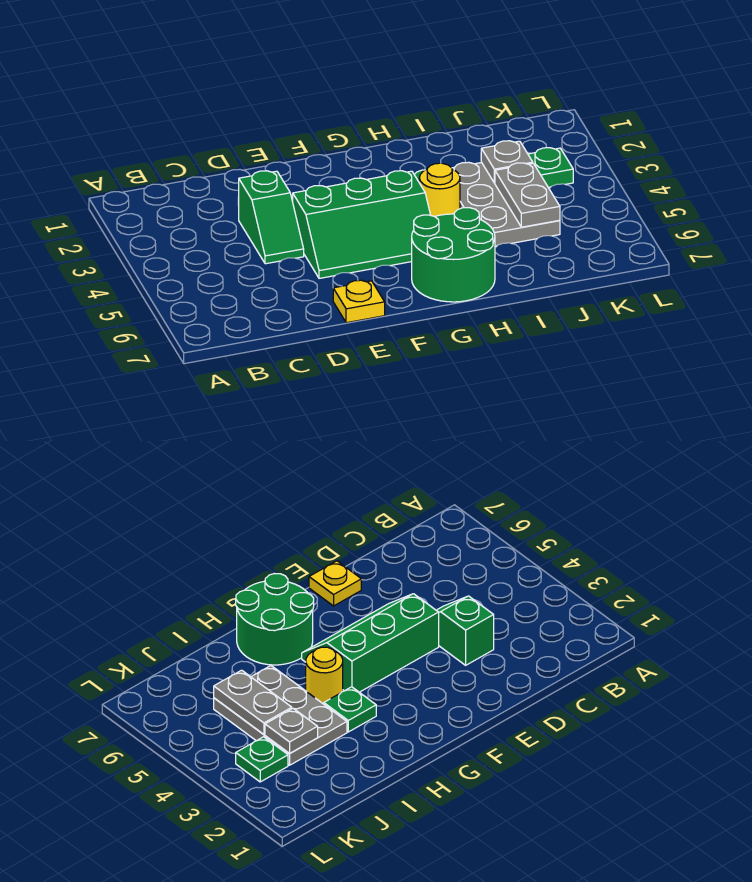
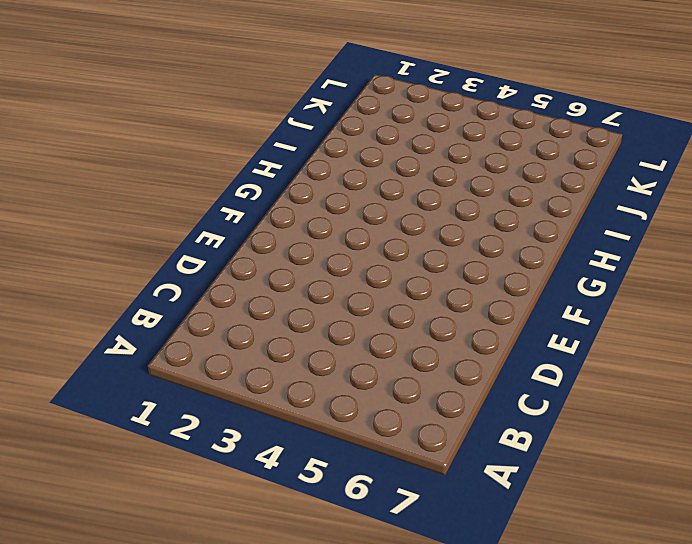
none -> green slope D3:D4 level 1 top 3
none -> green slope E4:G5 level 1 top 4

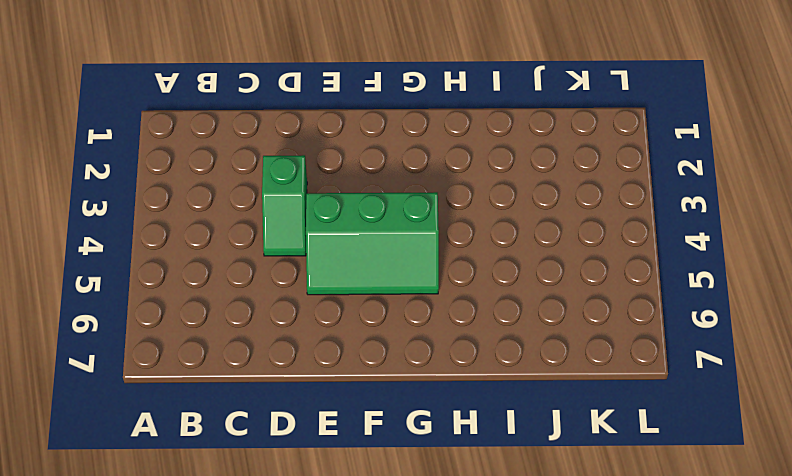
none -> yellow plate E7 level 1
none -> green round brick G6:H7 level 1

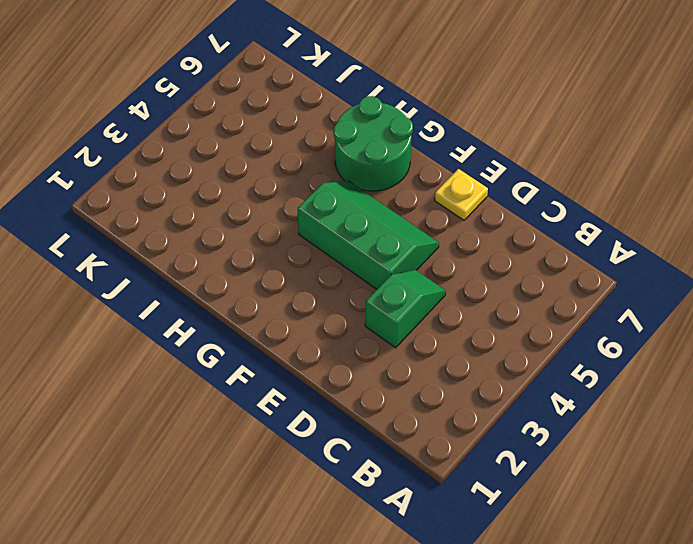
none -> green plate H3 level 1
none -> yellow round brick H4 level 1

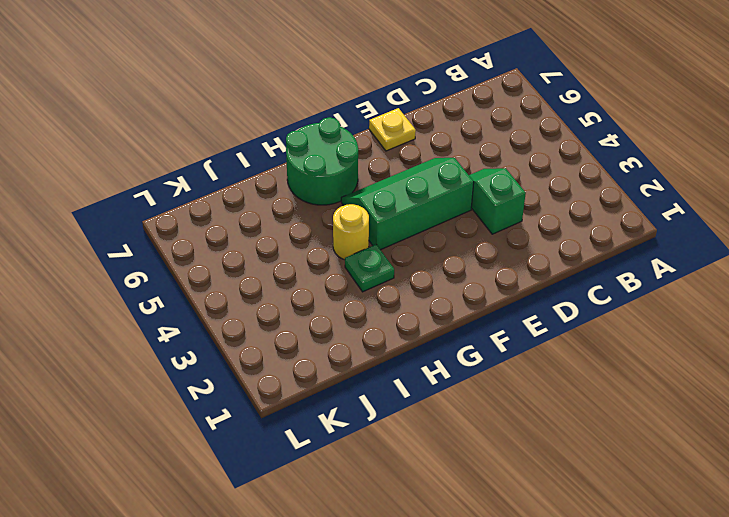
none -> grey plate I3:J5 level 1
none -> green plate K3 level 1

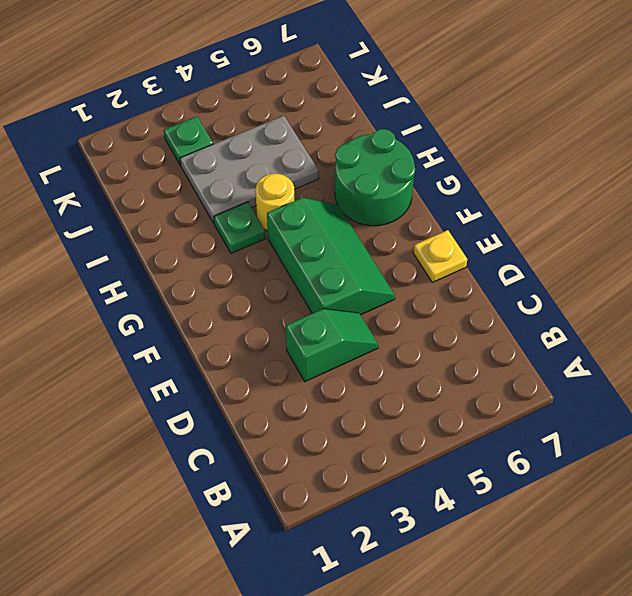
none -> grey plate J3 level 2
none -> grey plate J4:J5 level 2

